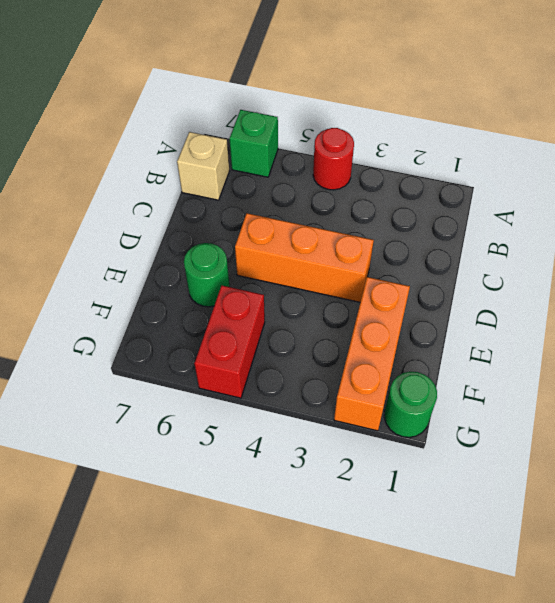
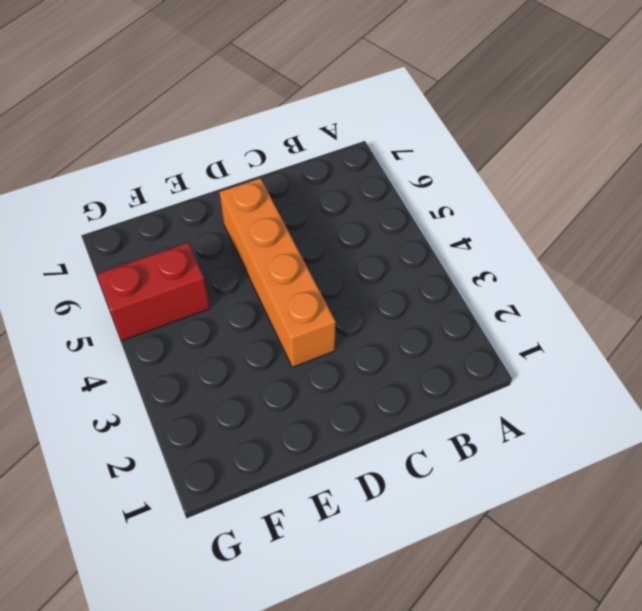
orange brick D3:D6 level 1 -> orange brick D3:D5 level 1
none -> red round brick A4 level 1
none -> green brick A6 level 1

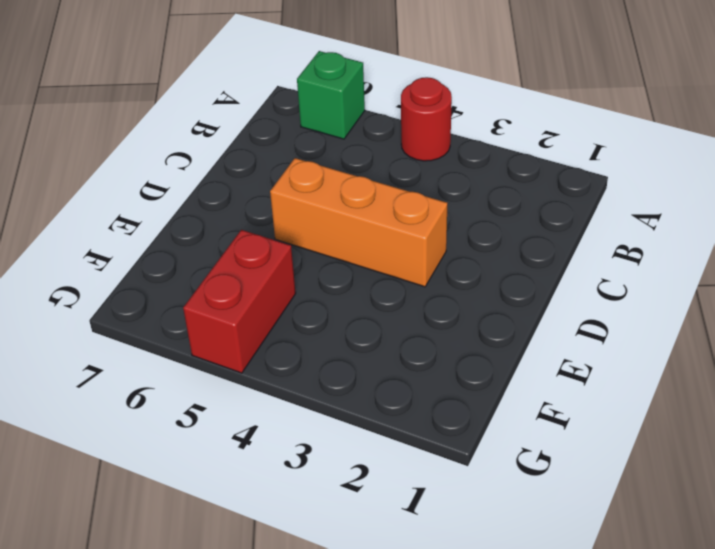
none -> tan brick B7 level 1
none -> orange brick E2:G2 level 1

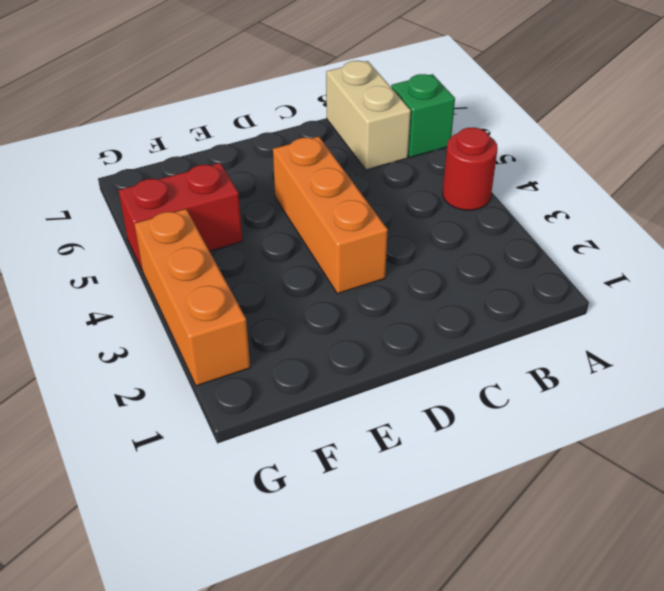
tan brick B6:B7 level 1 -> tan brick B7 level 1
orange brick G2:G4 level 1 -> orange brick E2:G2 level 1
none -> green round brick E6 level 1
none -> green round brick G1 level 1

